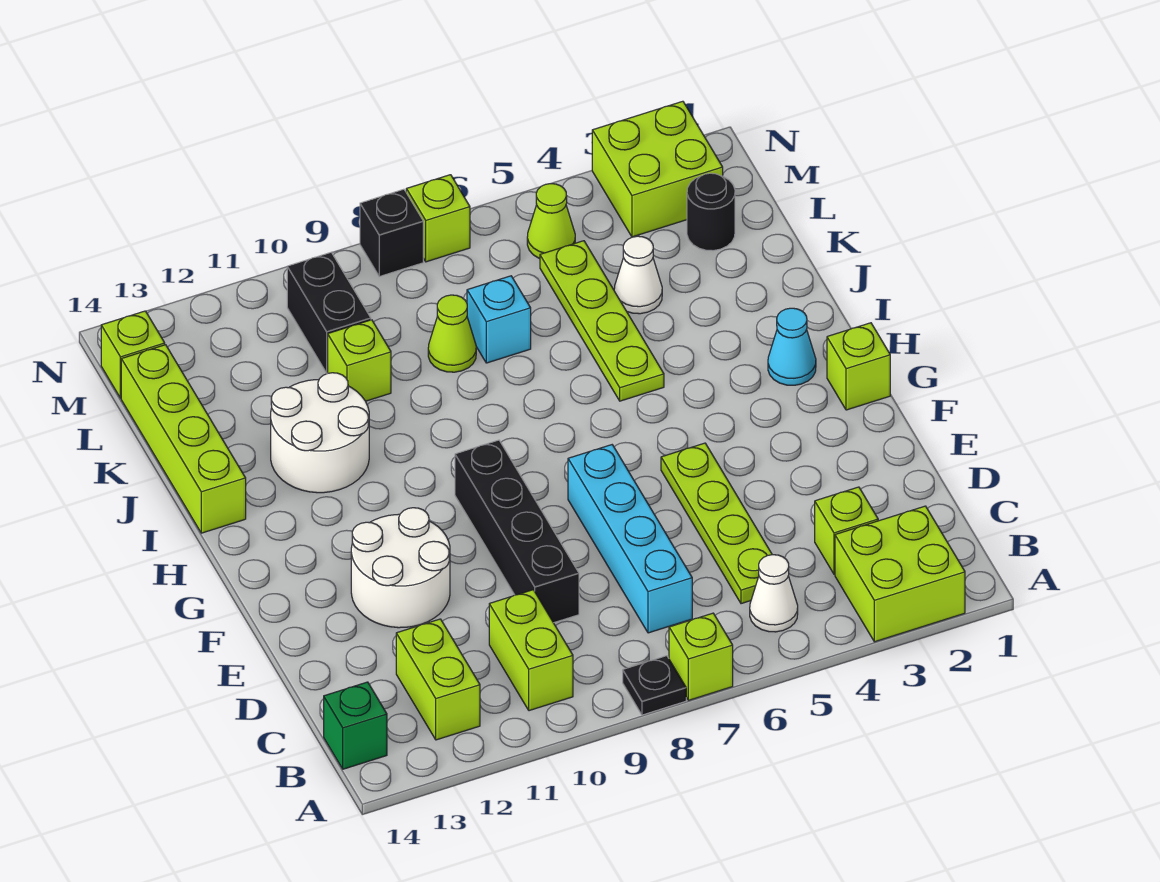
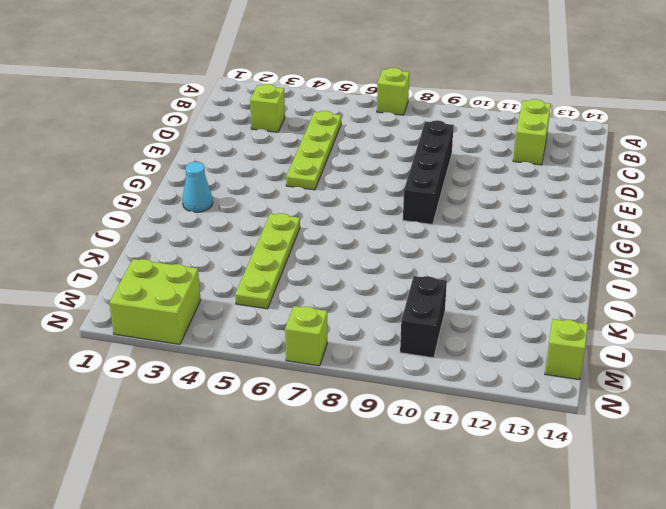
none -> lime brick A2:B3 level 1
none -> black plate A8 level 1
none -> white cone B5 level 1

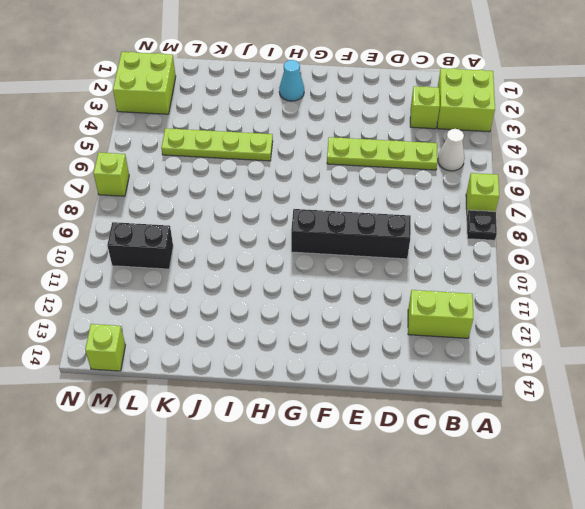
none -> lime brick B10:C10 level 1
none -> green brick B14 level 1
none -> cyan brick C7:F7 level 1

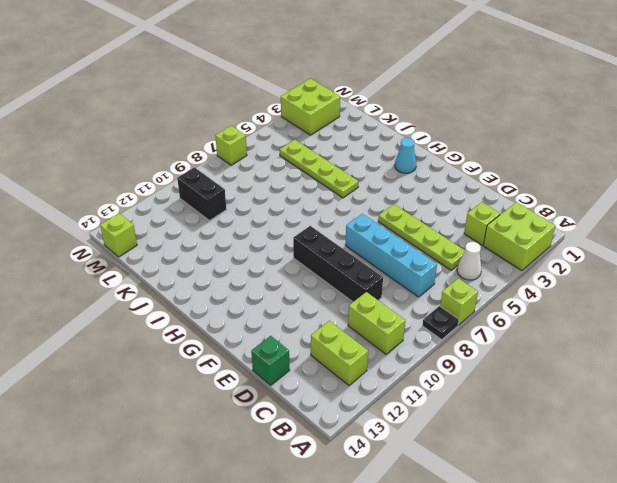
green brick D14 level 1 -> green brick B14 level 1
none -> white round brick E11:F12 level 1
none -> lime brick G1 level 1
none -> white round brick I11:J12 level 1

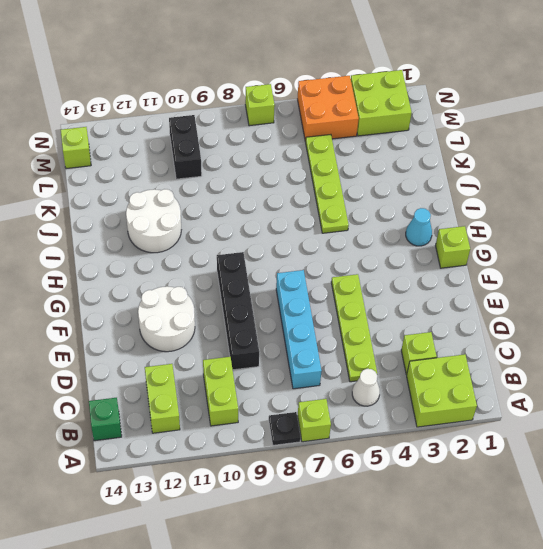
orange brick M4:N5 level 1 -> lime cone M5 level 1
none -> lime brick I14:L14 level 1
none -> white cone K4 level 1
none -> cyan brick K7 level 1

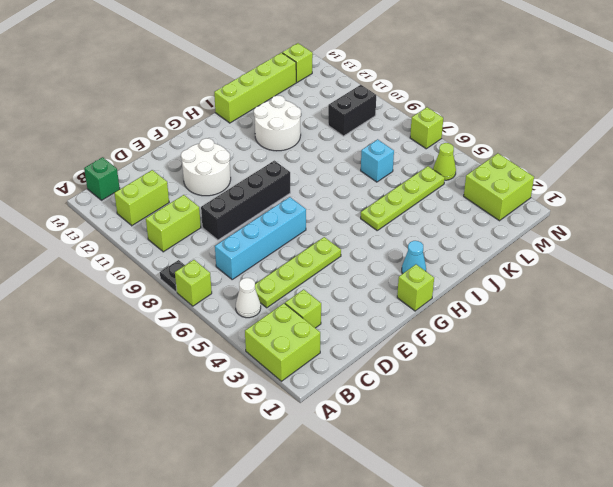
none -> white cone K4 level 1
none -> lime cone K8 level 1
none -> lime brick K10 level 1

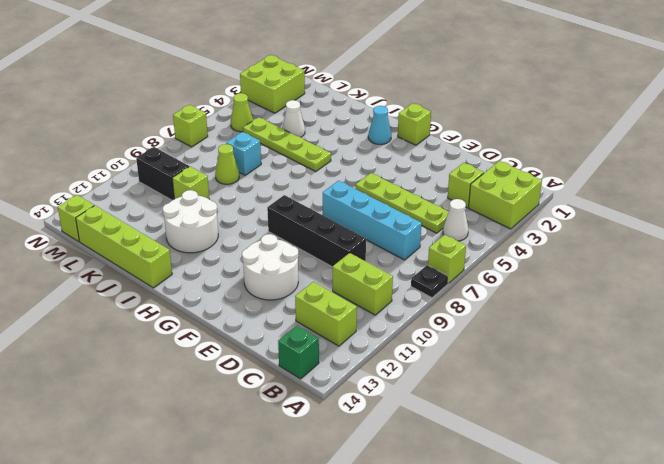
none -> black round brick L2 level 1
none -> black brick N8 level 1

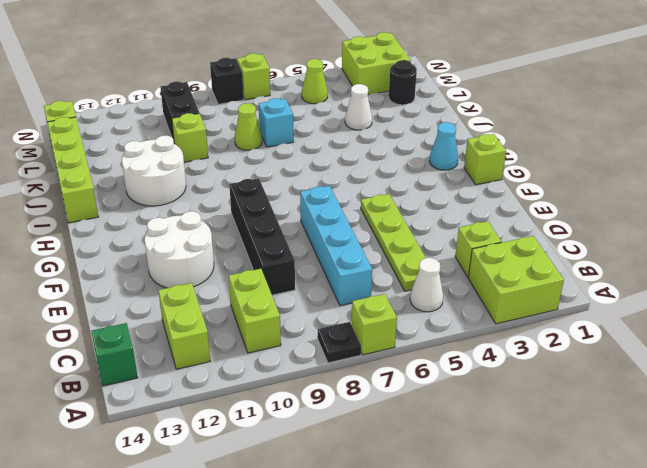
none -> lime plate I5:L5 level 1

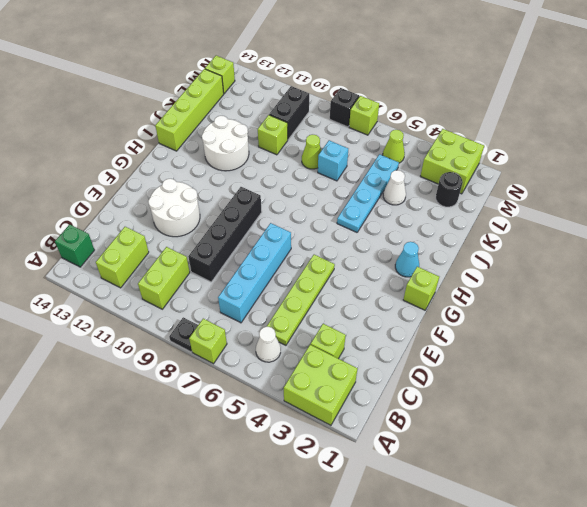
cyan plate I5:L5 level 1 -> lime plate I5:L5 level 1

